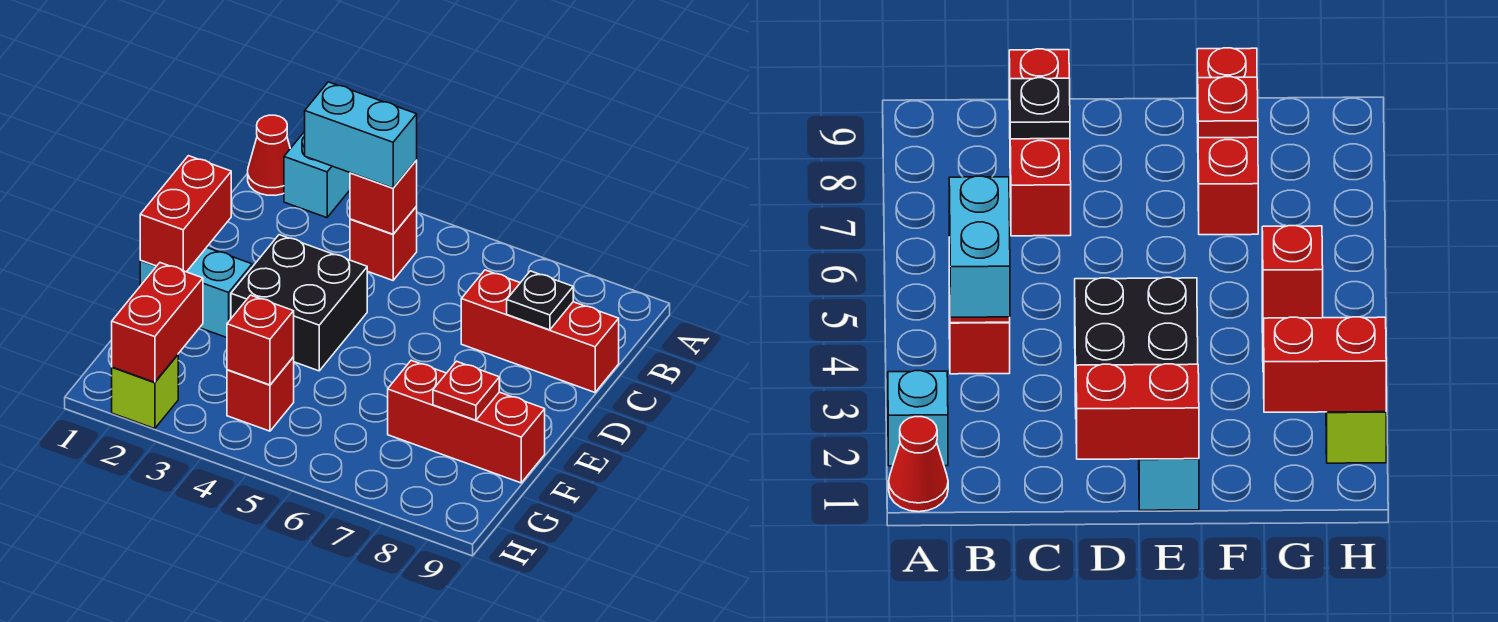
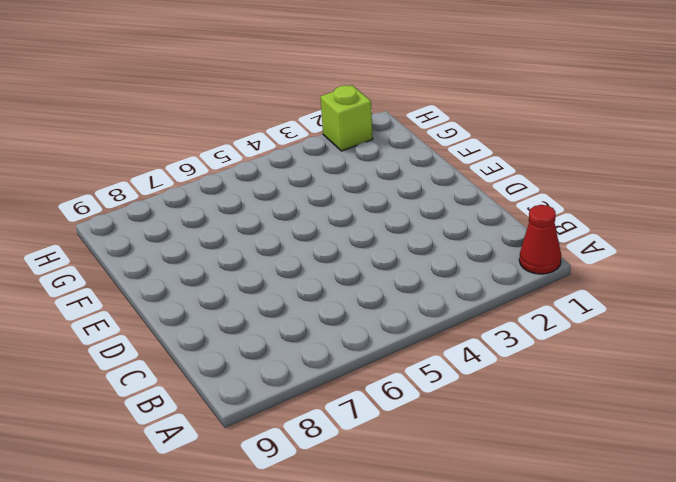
none -> cyan brick A2 level 1
none -> red brick B4 level 1
none -> red brick C7:C9 level 1

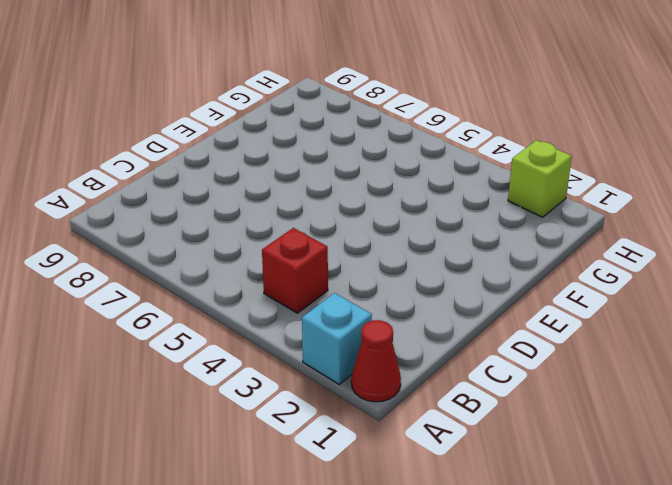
none -> red brick C7:C9 level 1
none -> black brick D3:E4 level 1
none -> cyan brick E1:E2 level 1

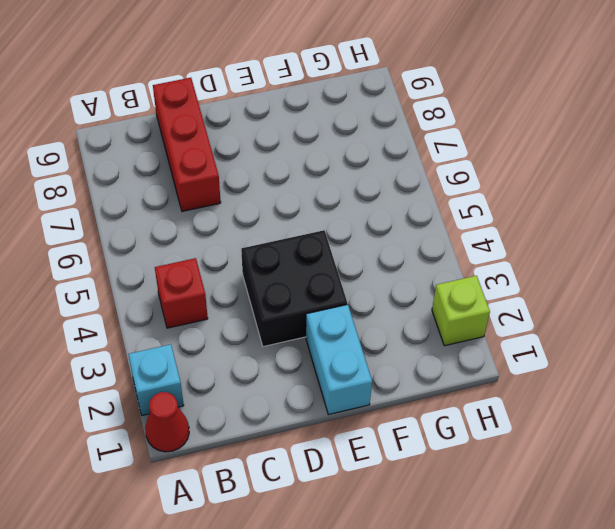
none -> red brick F7:F9 level 1
none -> red brick G4 level 1
none -> red brick B4 level 2

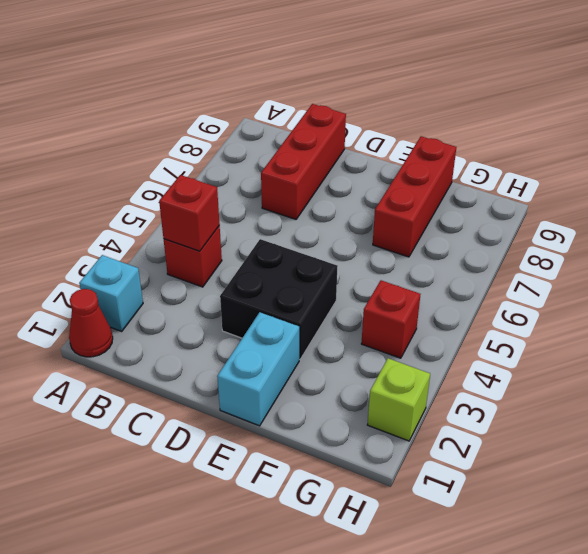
none -> black plate C8 level 2
none -> red brick D1:E1 level 2
none -> red plate F8 level 2

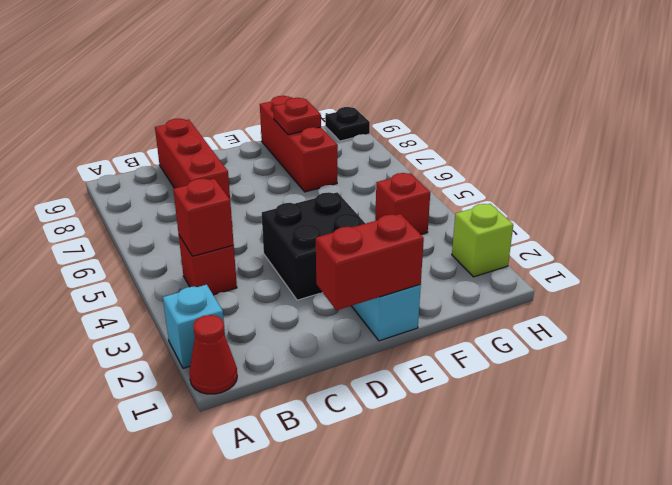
black plate H9 level 1 -> black plate C8 level 2
none -> red brick G2:H2 level 2
none -> red brick G4 level 2
none -> cyan brick B3:B4 level 3

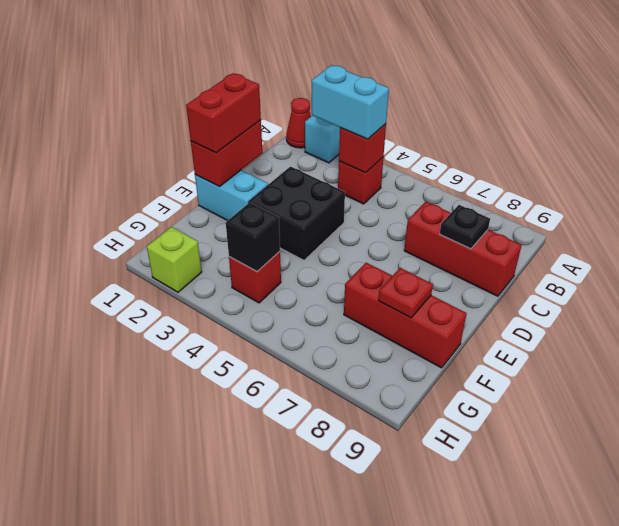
red brick D1:E1 level 3 -> red brick G2:H2 level 2
black brick G4 level 2 -> red brick G4 level 2

